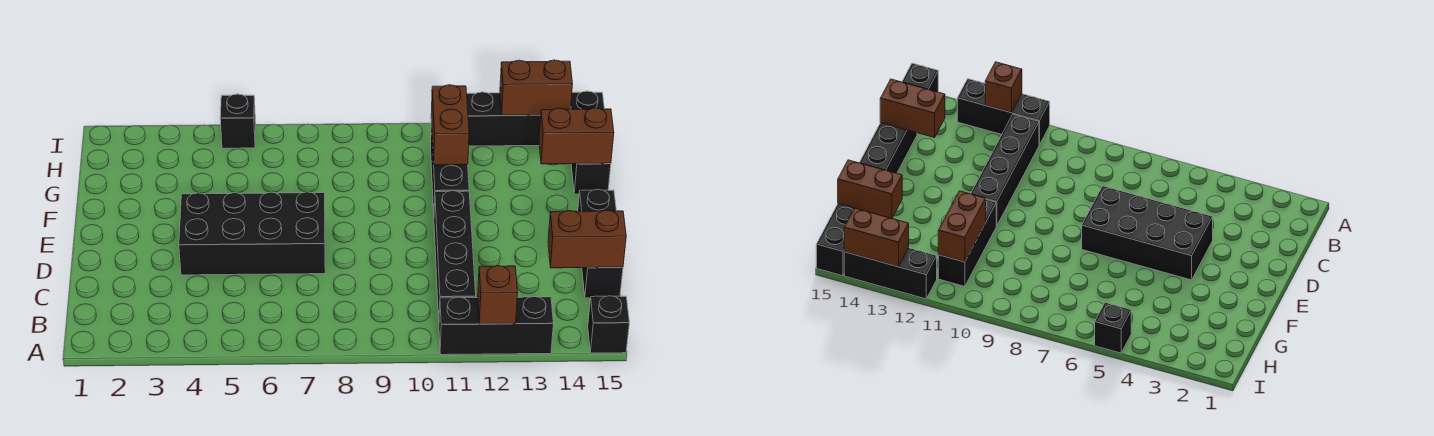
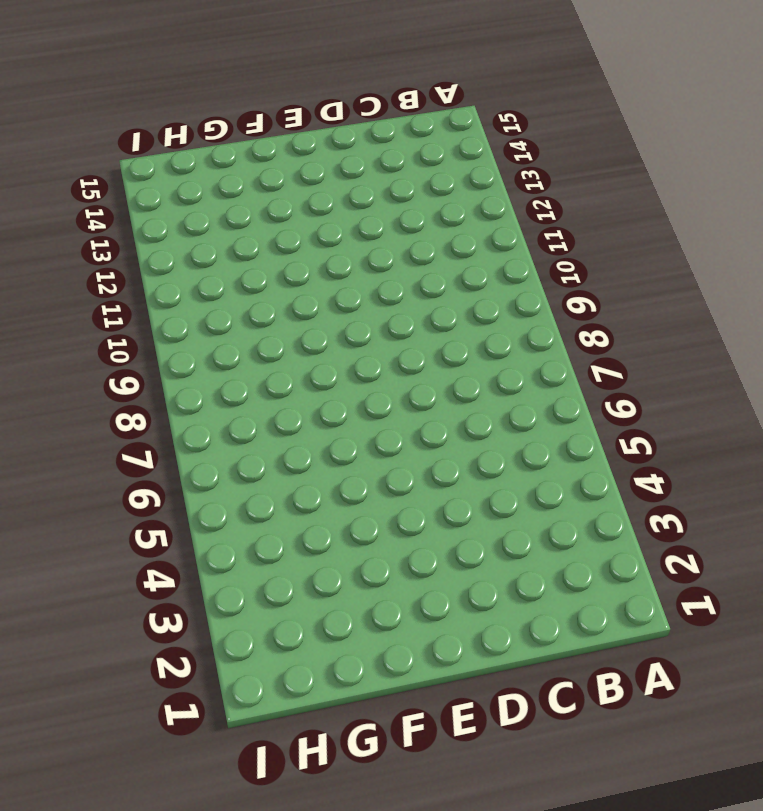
none -> black brick A11:A13 level 1
none -> black brick A15 level 1
none -> black brick B11:E11 level 1

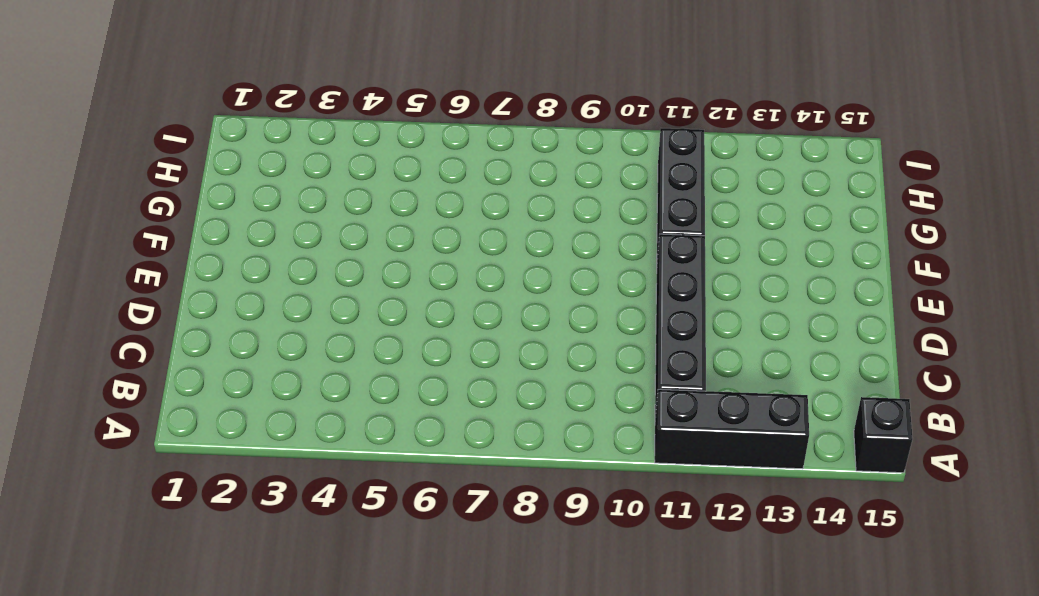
none -> black brick C15:E15 level 1
none -> black brick D4:E7 level 1
none -> black brick G15:I15 level 1

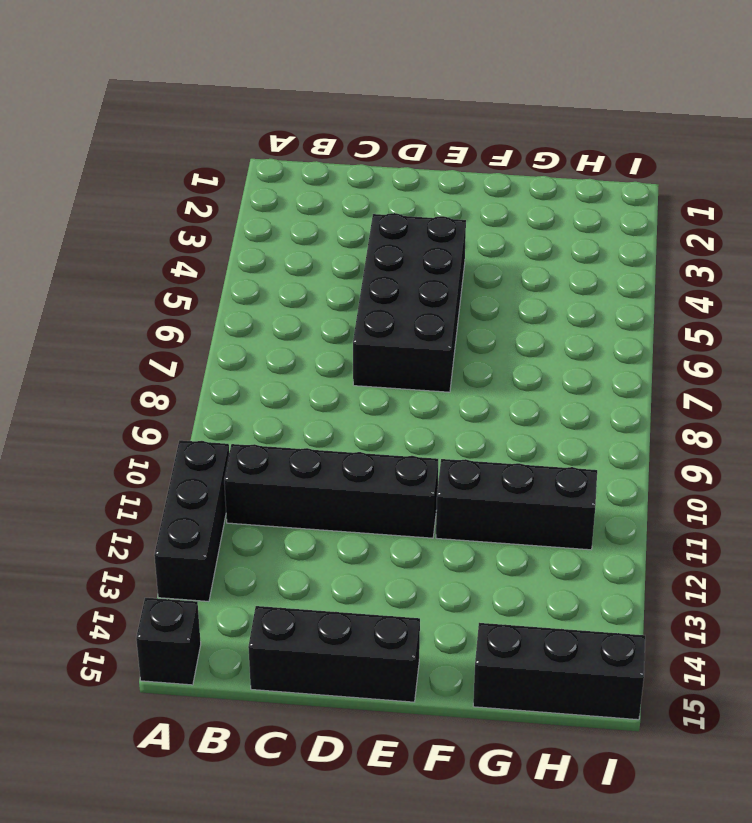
none -> black brick I5 level 1
none -> black brick I12:I14 level 1
none -> brown brick A12 level 2

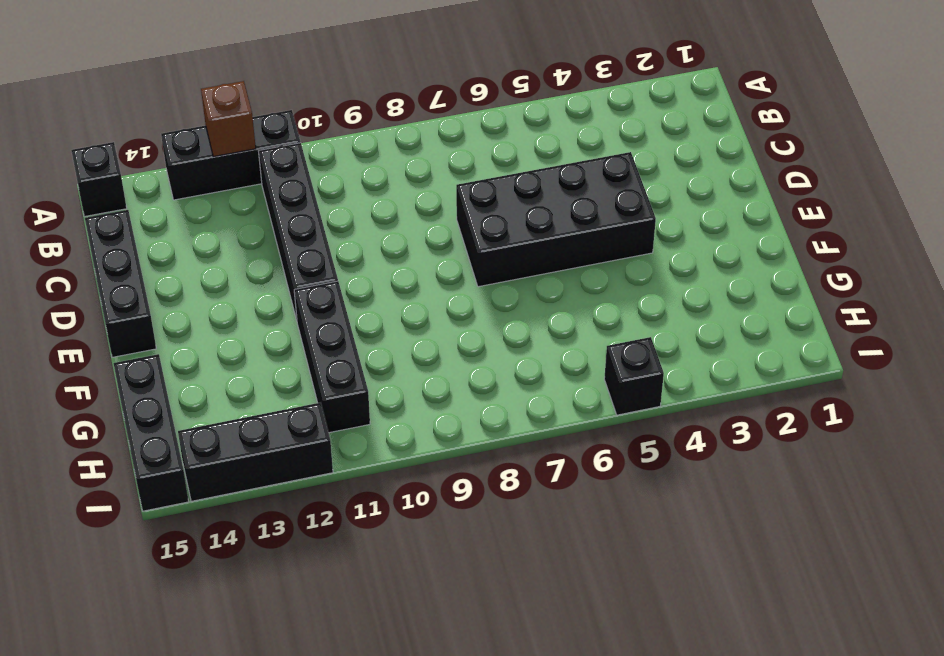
none -> brown brick C14:C15 level 2
none -> brown brick G11:H11 level 2
none -> brown brick G14:G15 level 2

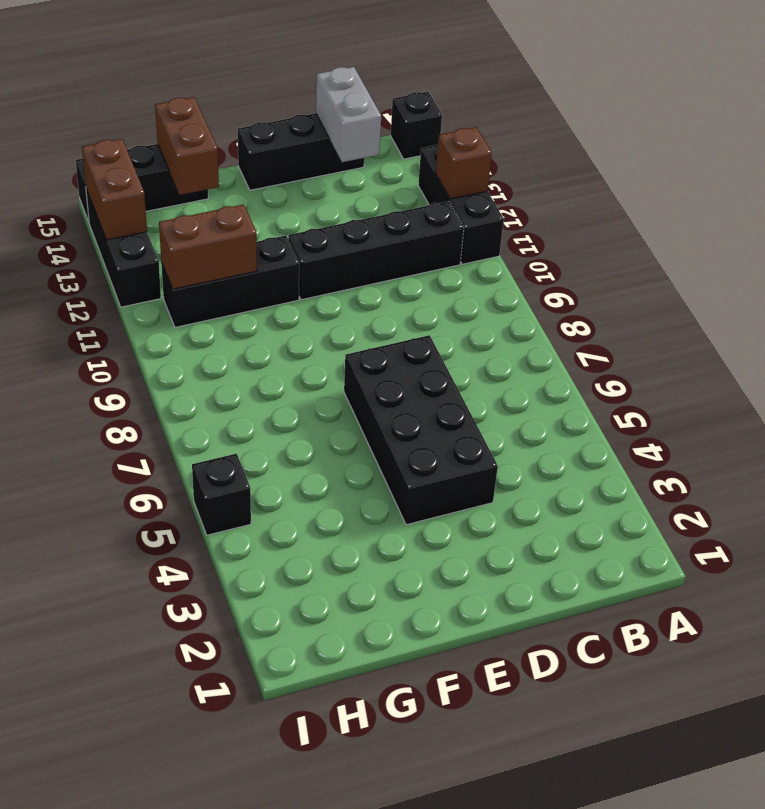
grey brick C14:C15 level 2 -> brown brick C14:C15 level 2

